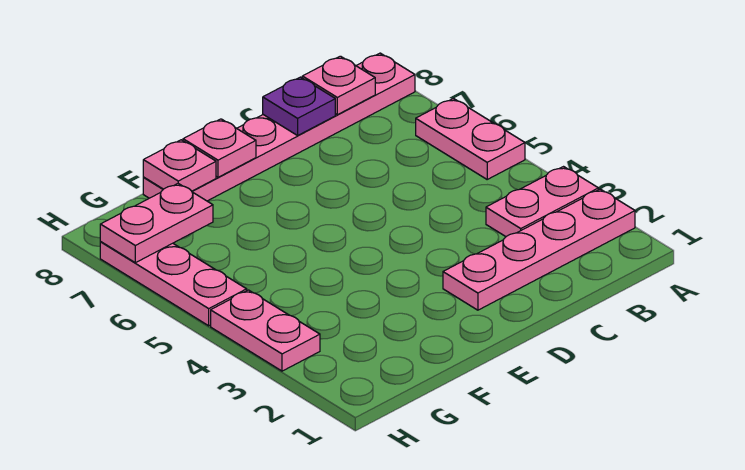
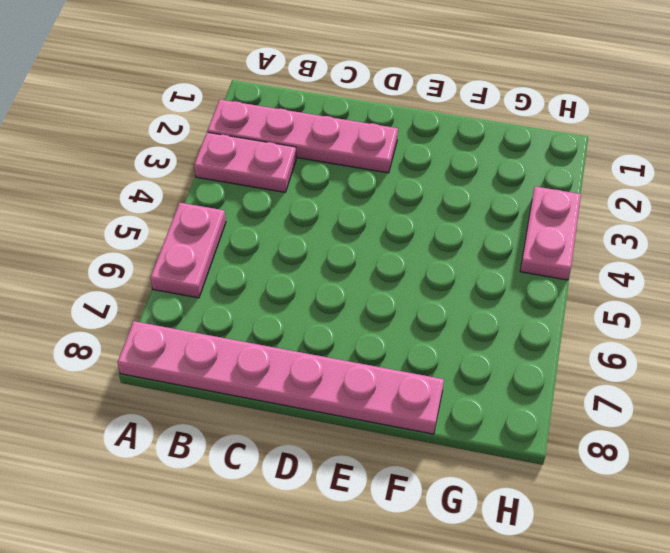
none -> pink plate H5:H7 level 1
none -> pink plate B8 level 2

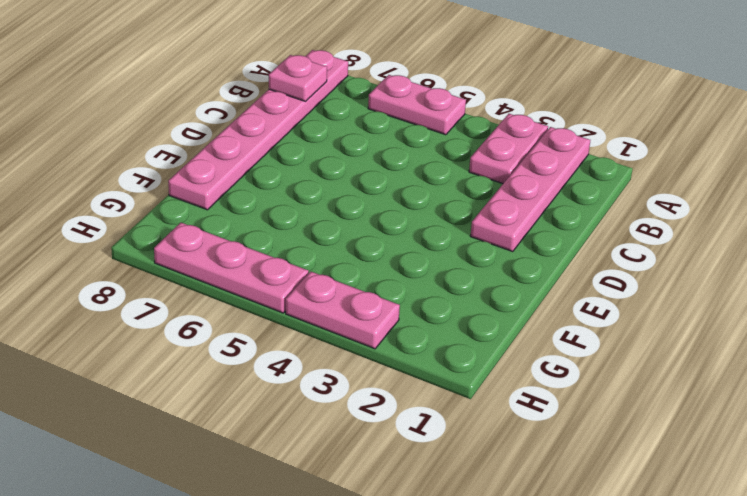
none -> purple plate C8 level 2
none -> pink plate E8 level 2

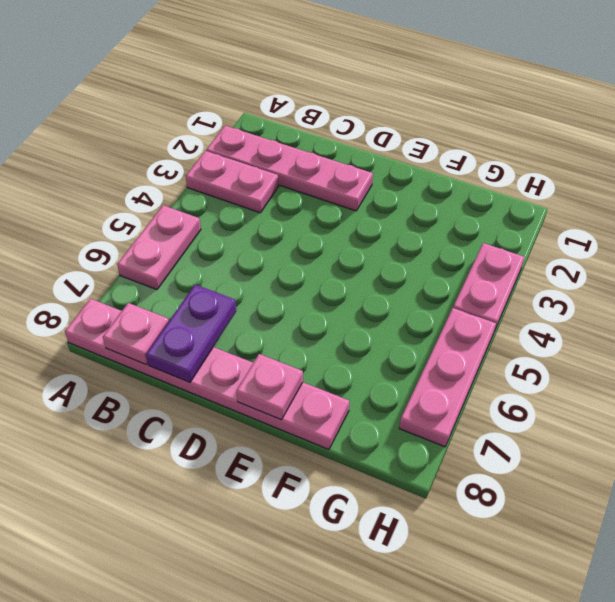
purple plate C7:C8 level 2 -> purple plate C8 level 2
none -> pink plate F8 level 2
none -> pink plate G7:H7 level 2

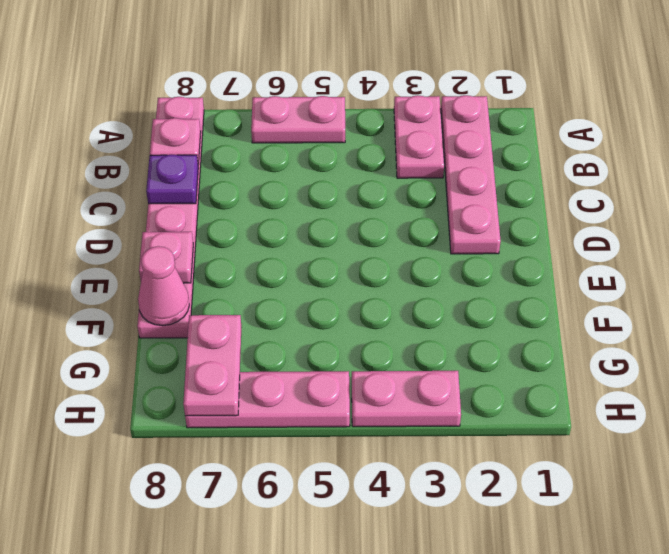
pink cone F8 level 2 -> pink plate F8 level 2

